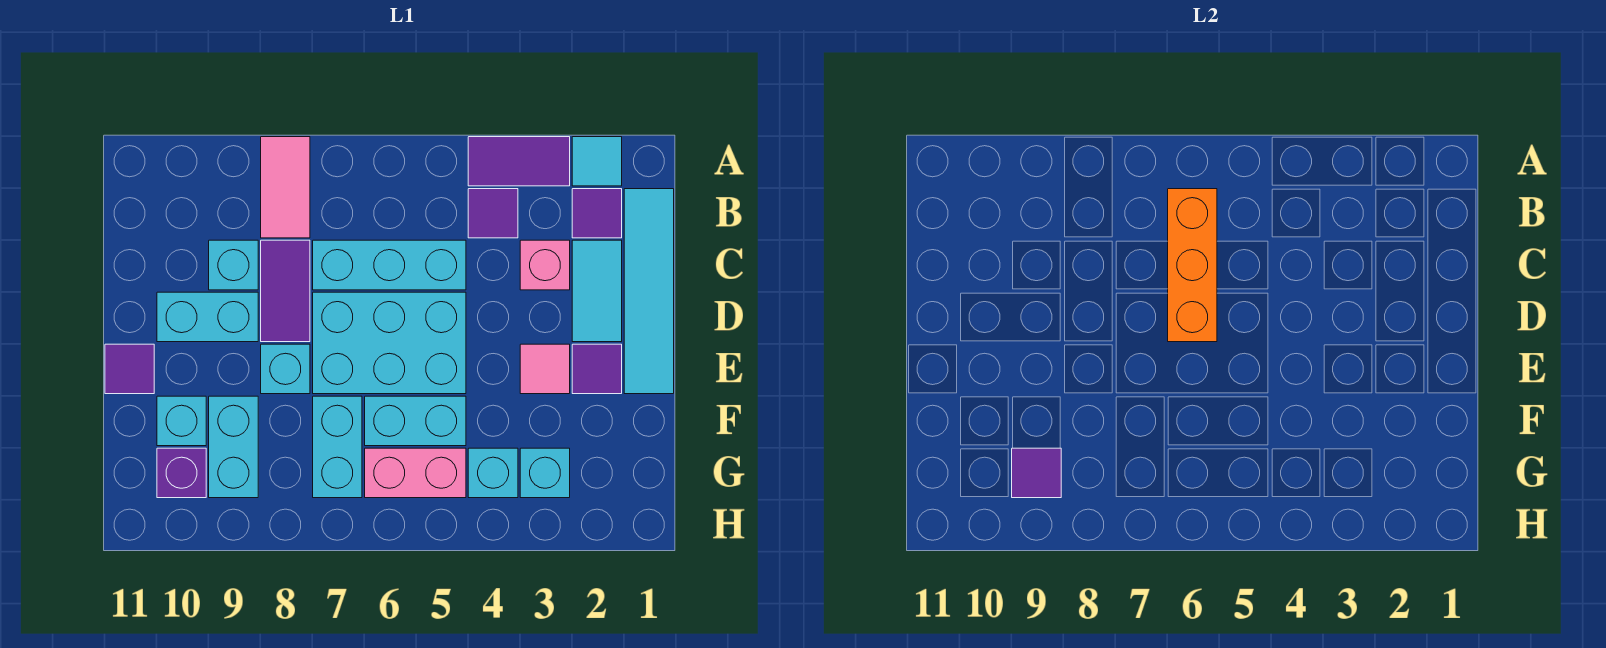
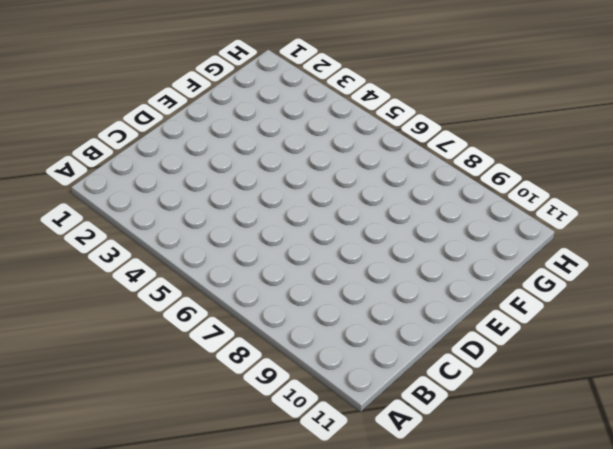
none -> cyan tile A2 level 1
none -> purple tile A3:A4 level 1
none -> pink tile A8:B8 level 1

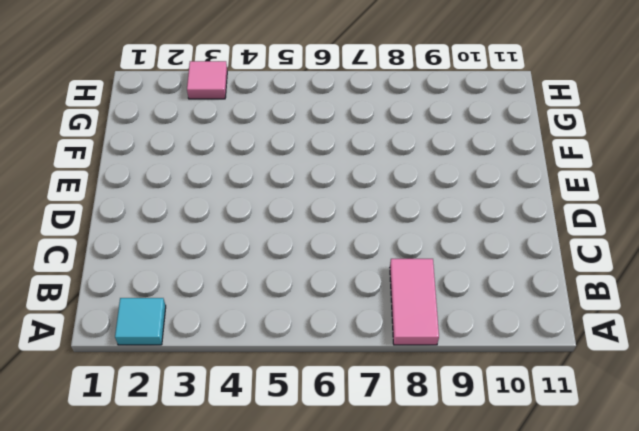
pink tile H3 level 1 -> pink tile E3 level 1
none -> purple tile A3:A4 level 1
none -> cyan tile B1:E1 level 1
none -> purple tile B2 level 1

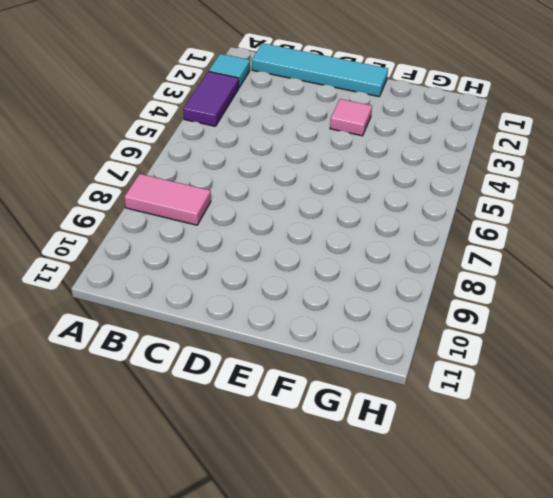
none -> purple tile B2 level 1
none -> purple tile B4 level 1
none -> cyan tile C2:D2 level 1

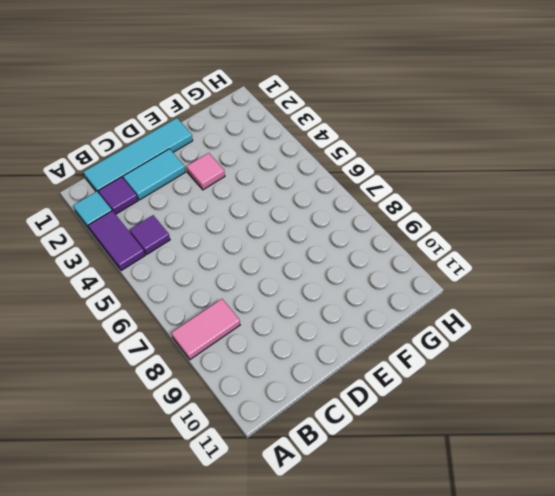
none -> pink brick C3 level 1
none -> cyan brick C5:C7 level 1
none -> purple tile C8:D8 level 1

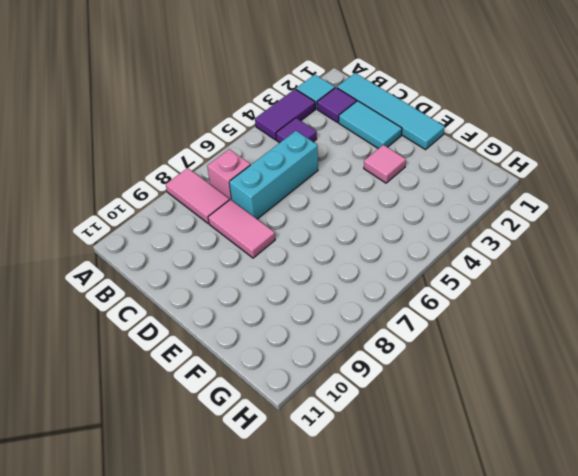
pink brick B7 level 1 -> pink brick C3 level 1
pink tile C8:D8 level 1 -> purple tile C8:D8 level 1
none -> cyan brick C9 level 1
none -> cyan brick D5:E7 level 1
none -> cyan brick D9:D10 level 1

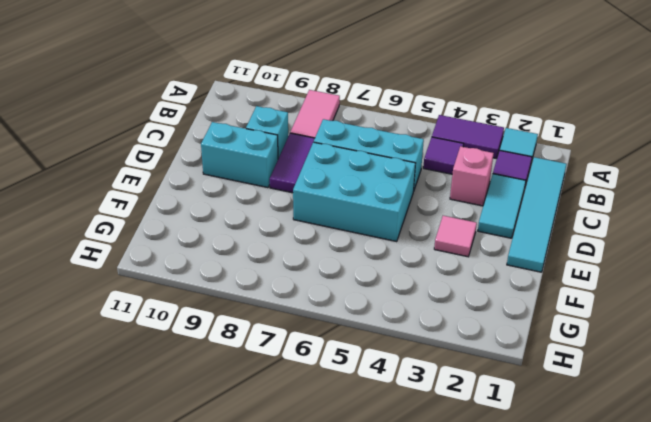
none -> purple tile E2 level 1
none -> cyan brick E8 level 1
none -> purple tile E11 level 1

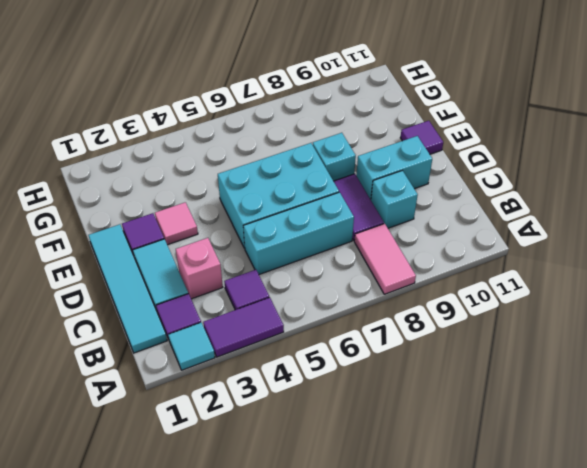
none -> cyan brick F5:F6 level 1
none -> cyan brick F7:G7 level 1
none -> cyan brick F9:G9 level 1

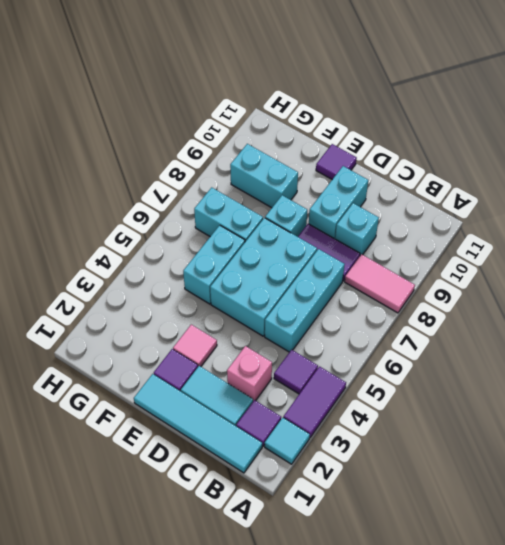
none -> cyan brick F10 level 1
none -> cyan brick G3 level 1
none -> cyan brick G4 level 1

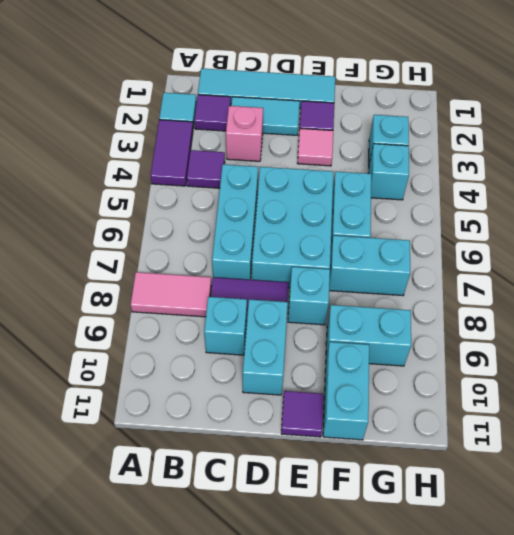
cyan brick F10:F11 level 1 -> cyan brick F10 level 1
none -> pink brick G5:G6 level 1
none -> purple brick G10 level 1
none -> orange brick B6:D6 level 2

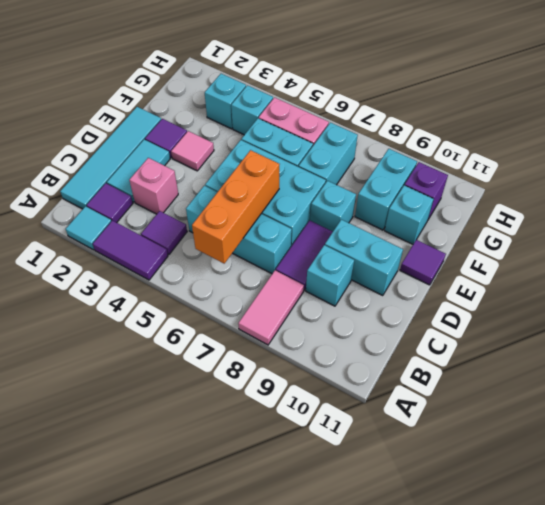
none -> purple tile G9 level 2

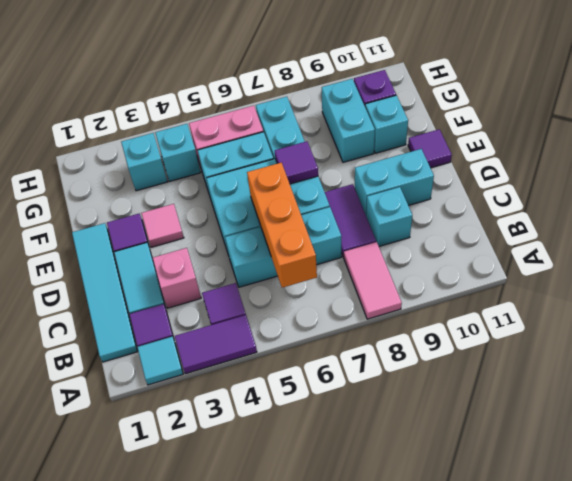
purple tile E7 level 2 -> purple tile G9 level 2
none -> cyan brick E8 level 1

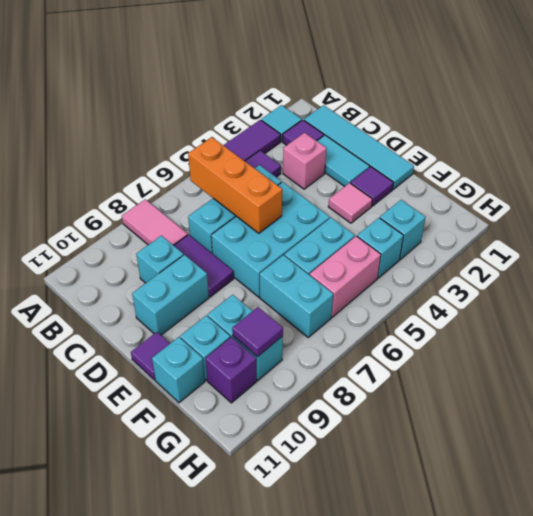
cyan brick F11 level 1 -> cyan brick E8 level 1

